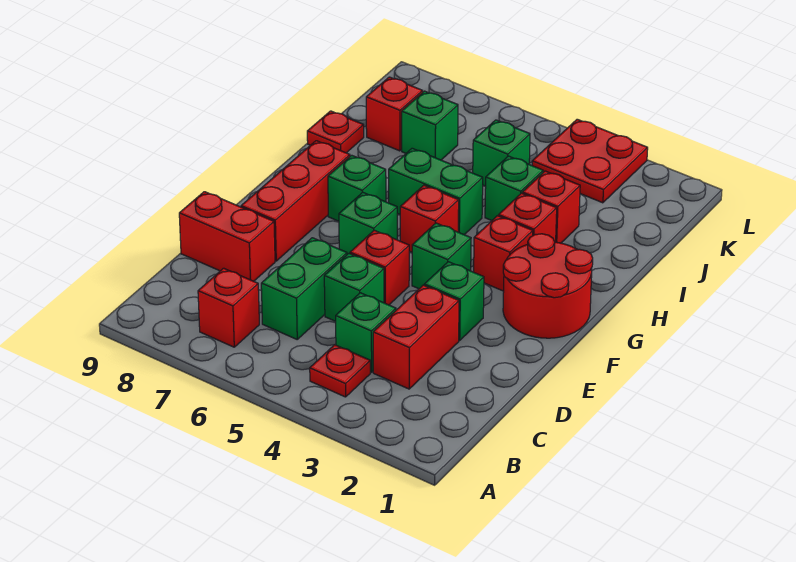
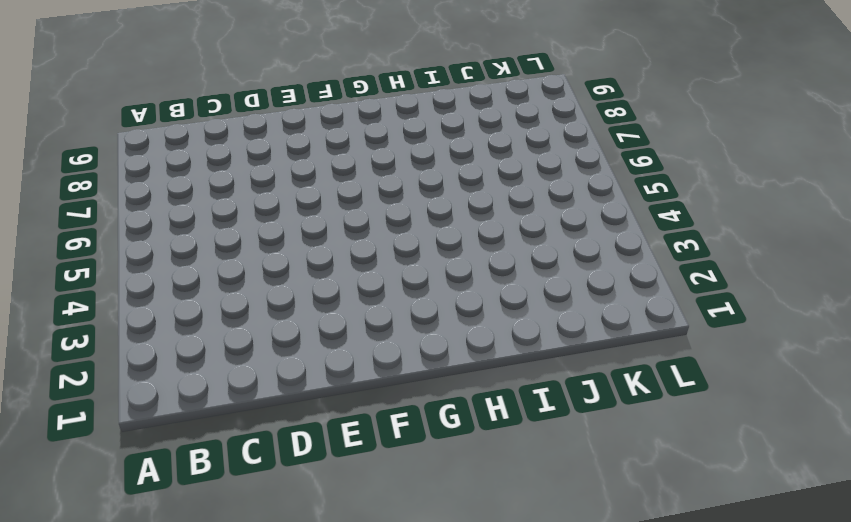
none -> red plate B4 level 1
none -> red brick B7 level 1
none -> red brick C3:D3 level 1

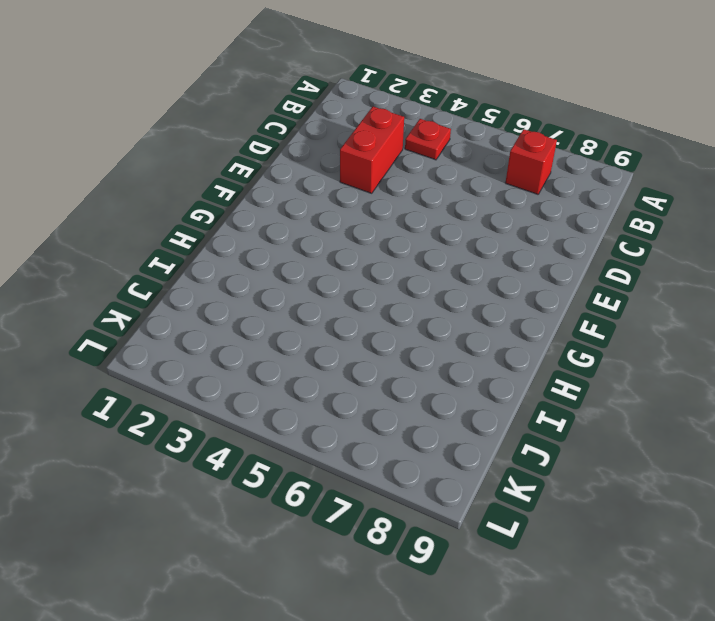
none -> green brick C4 level 1
none -> green brick C6:D6 level 1
none -> green brick D5 level 1

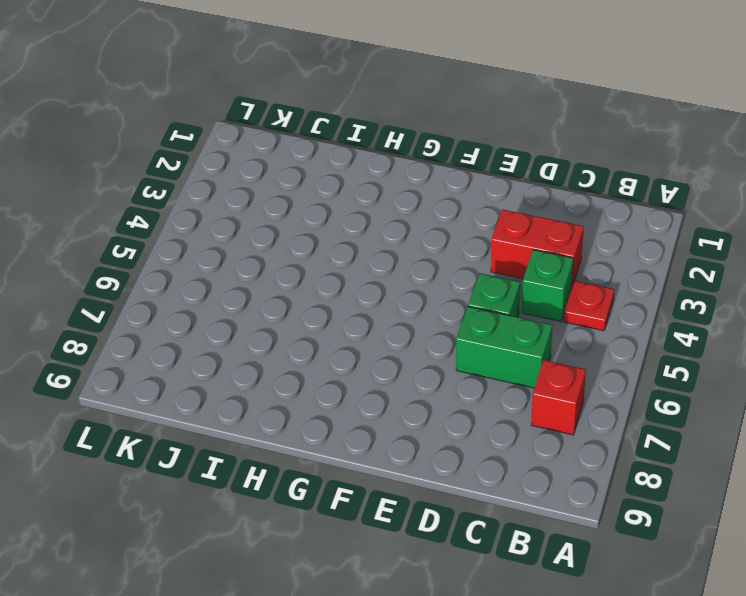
none -> red brick D8:D9 level 1
none -> green brick E3 level 1
none -> red brick E5 level 1

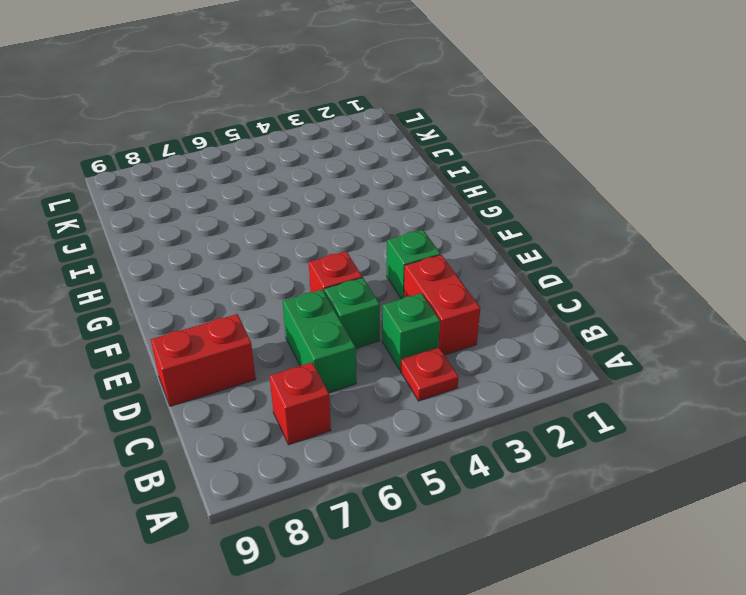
none -> red brick E8:G8 level 1
none -> red round brick F1:G2 level 1
none -> green brick F4 level 1

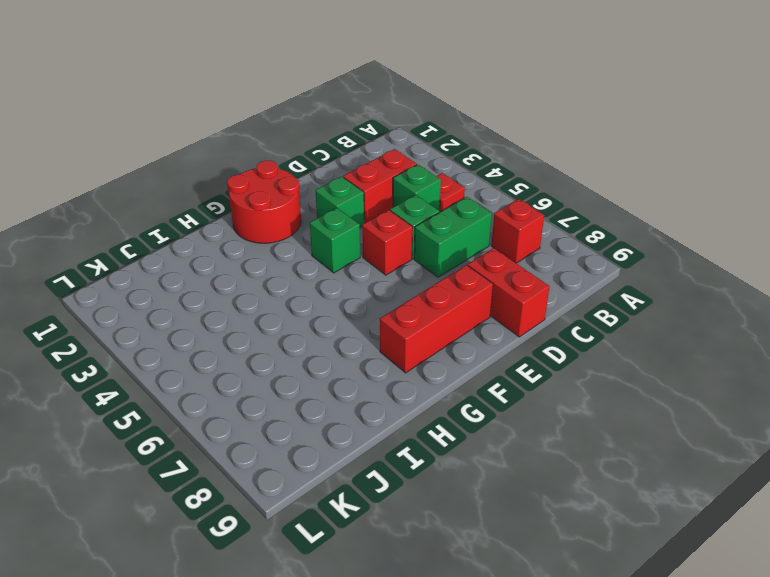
none -> green brick F6 level 1
none -> red brick G3 level 1
none -> red brick G5 level 1

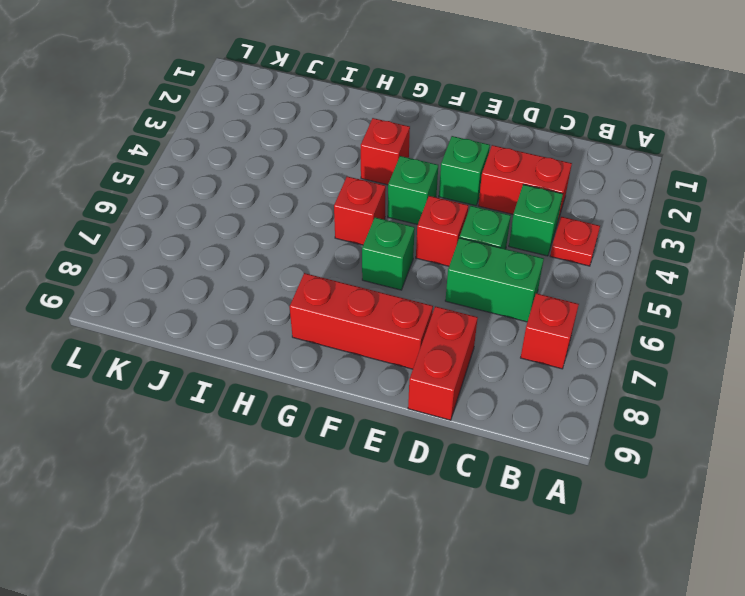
none -> red round brick F1:G2 level 1
none -> green brick G7 level 1
none -> red brick H3 level 1

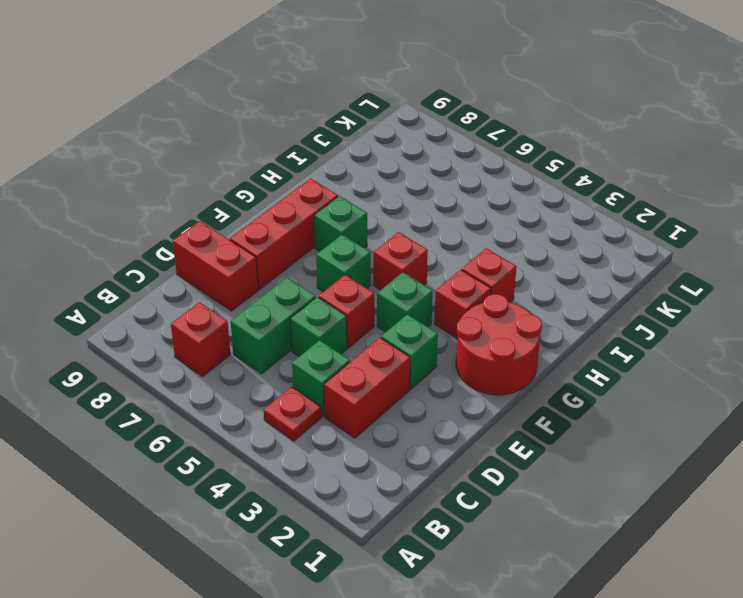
none -> green brick H5:H6 level 1
none -> red brick I3 level 1
none -> green brick I4 level 1

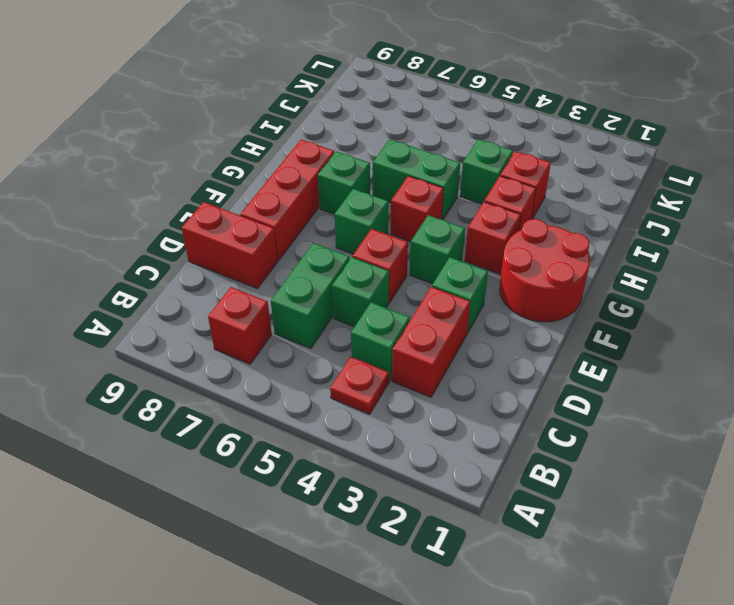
none -> red plate I9 level 1
none -> green brick J5 level 1
none -> green brick J7 level 1

